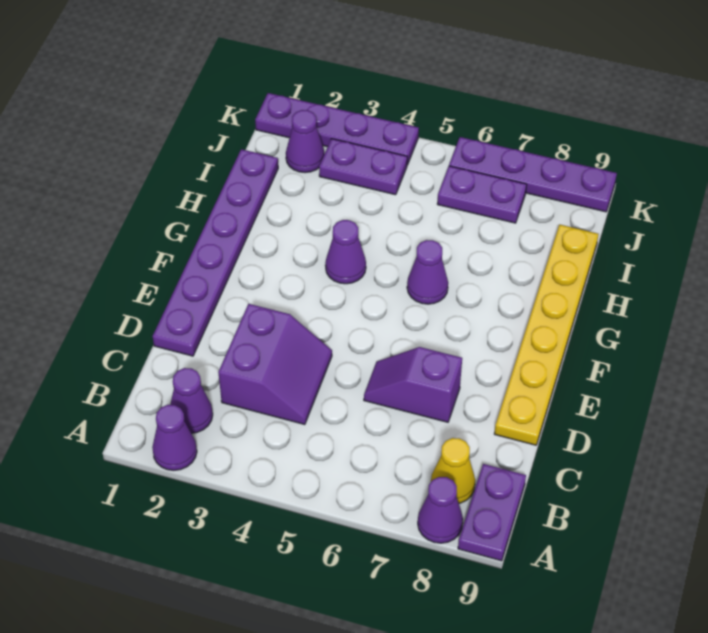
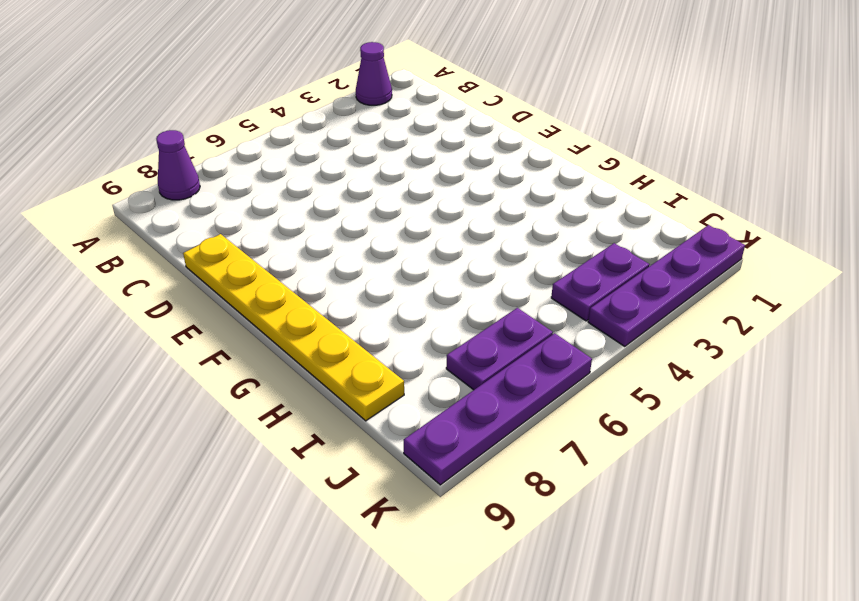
none -> purple plate A9:B9 level 1
none -> purple cone B2 level 1
none -> yellow cone B8 level 1

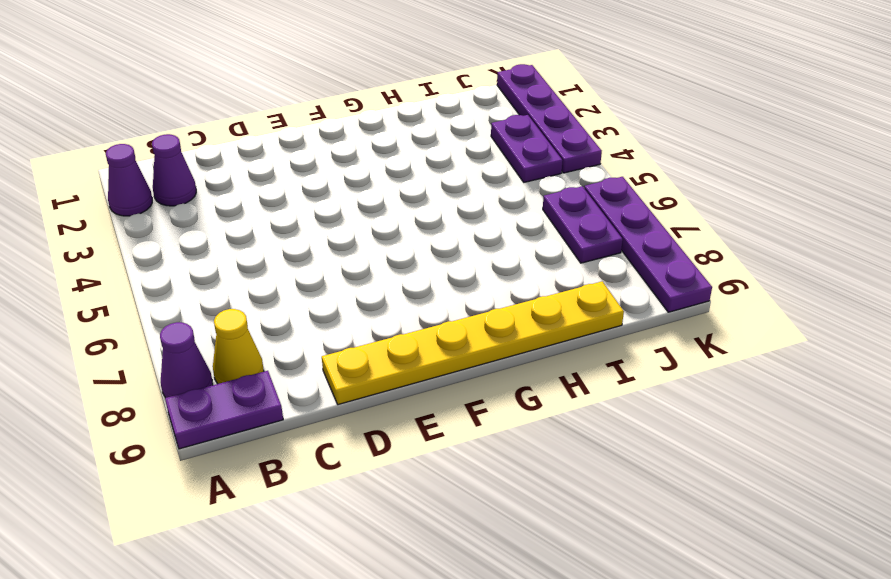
none -> purple slope C3:D4 level 1 top 3
none -> purple plate D1:I1 level 1
none -> purple slope D6:D7 level 1 top 7

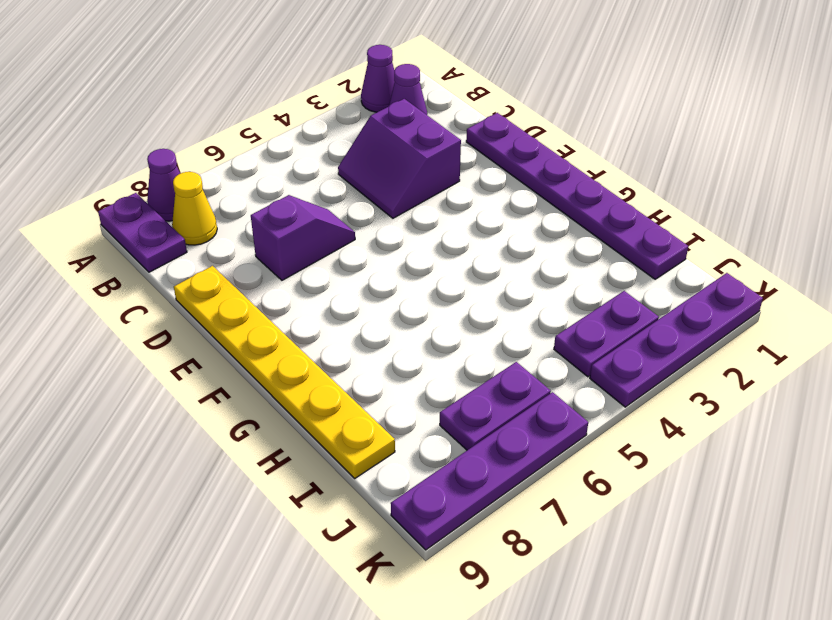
none -> purple cone G4 level 1
none -> purple cone G6 level 1
none -> purple cone J2 level 1

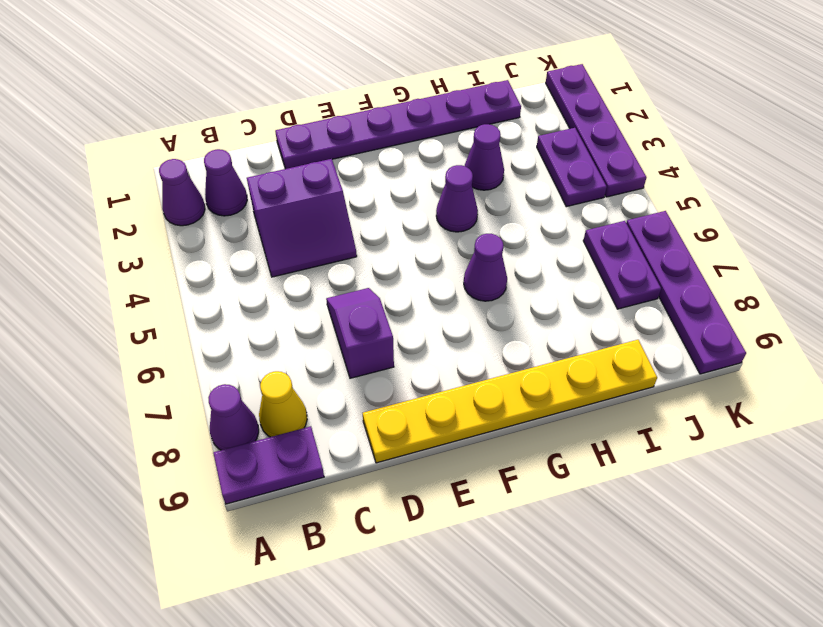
purple cone H3 level 1 -> purple cone J2 level 1

